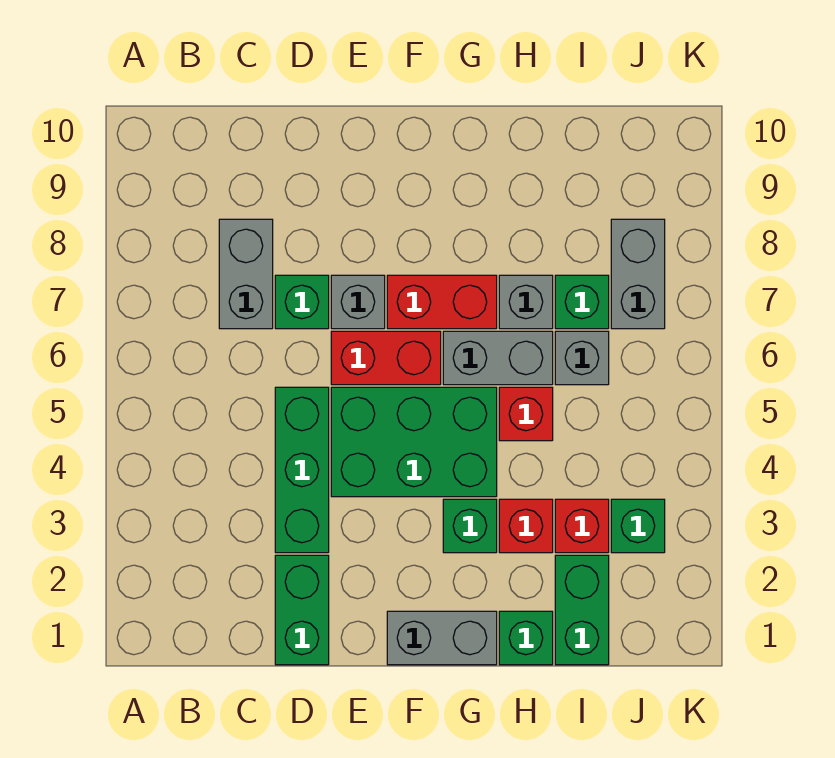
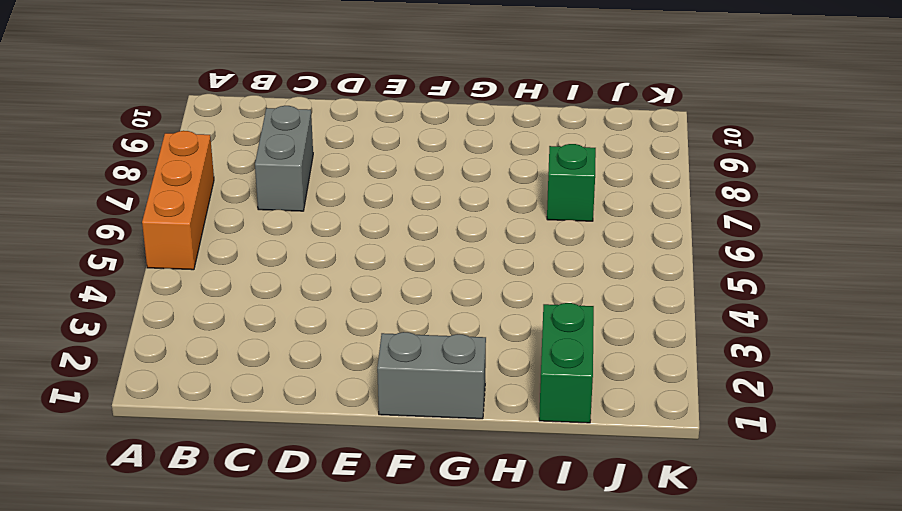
orange brick A5:A7 level 1 -> none
none -> green brick D1:D2 level 1
none -> green brick D3:D5 level 1
none -> green brick D7 level 1

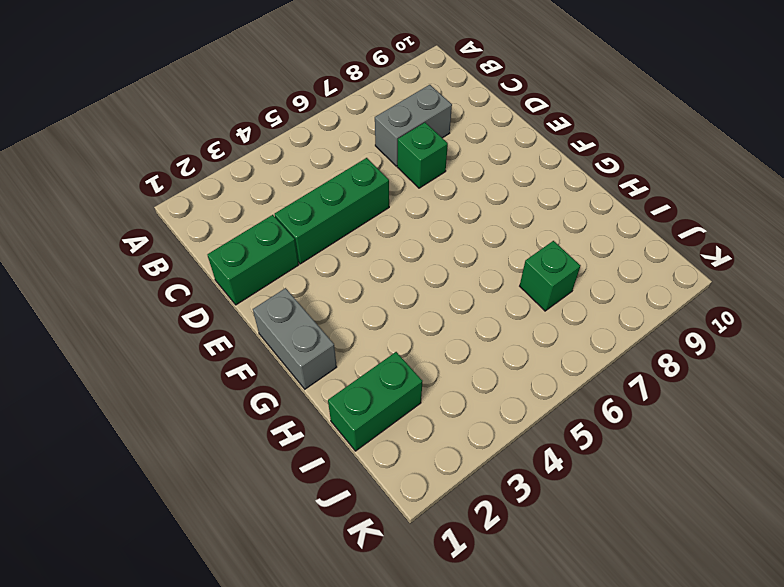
none -> green brick E4:G5 level 1
none -> red brick E6:F6 level 1
none -> grey brick E7 level 1

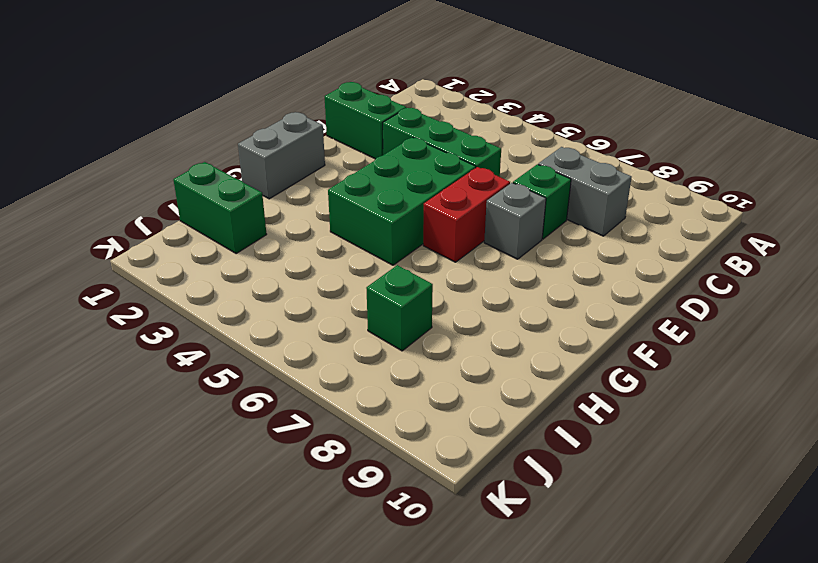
none -> red brick F7:G7 level 1
none -> green brick G3 level 1
none -> grey brick G6:H6 level 1

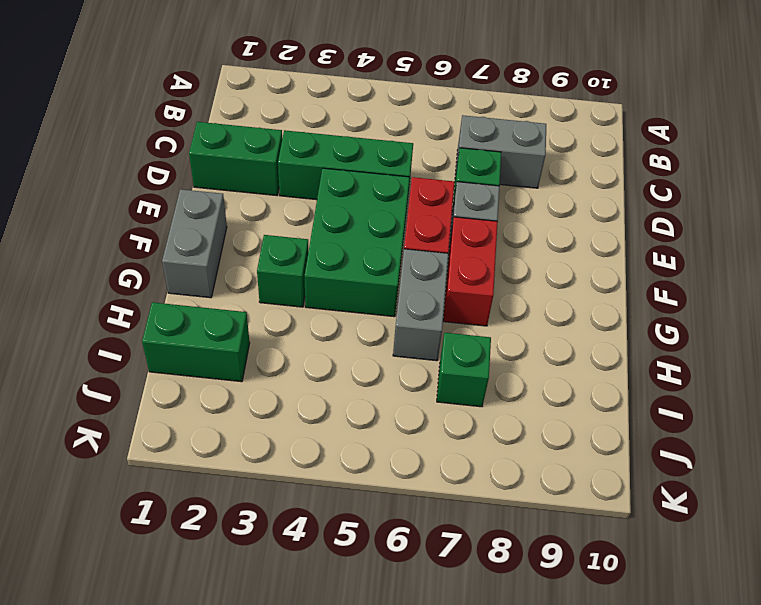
none -> green brick H1 level 1
none -> red brick H3 level 1
none -> red brick H5 level 1

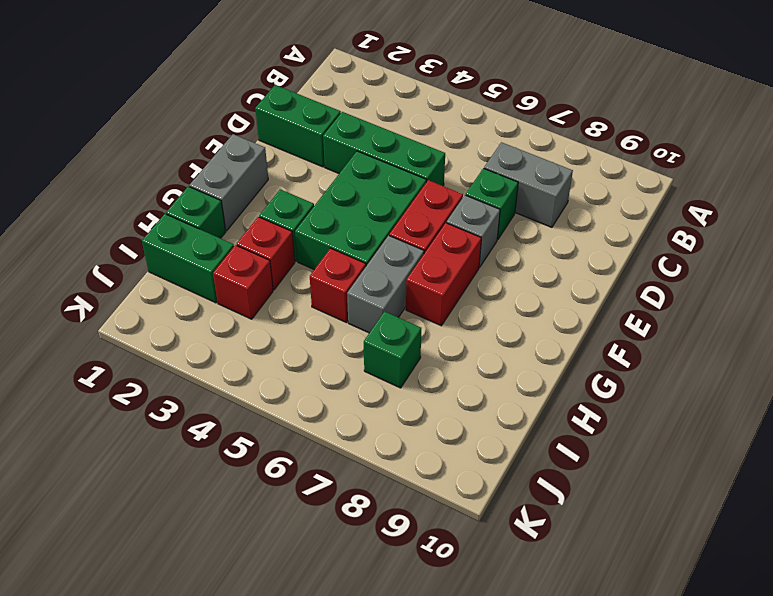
none -> grey brick H7 level 1
none -> grey brick I6 level 1
none -> green brick J3 level 1

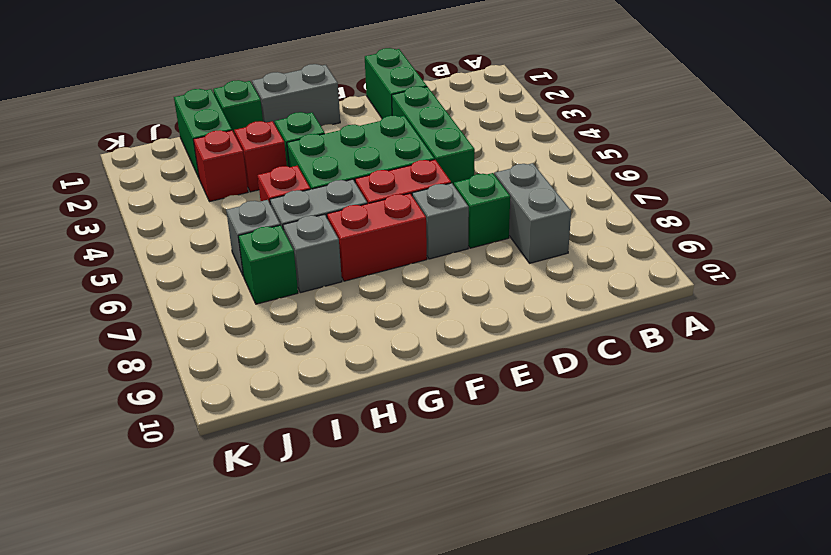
none -> green brick J3 level 1
none -> grey brick J7:J8 level 1

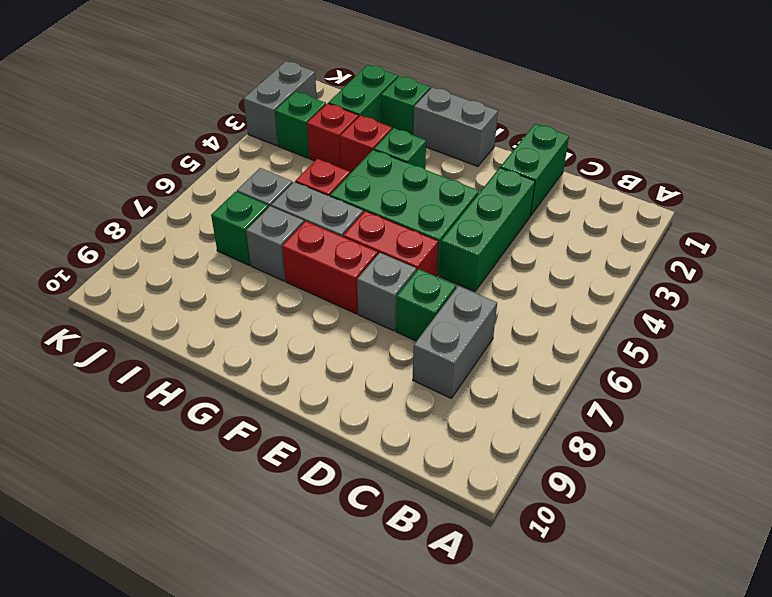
grey brick K2:K3 level 1 -> grey brick J7:J8 level 1

